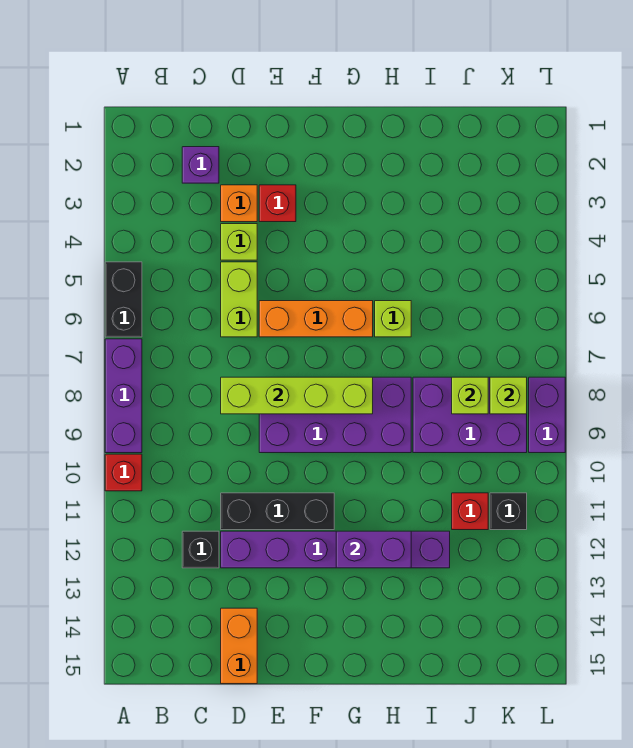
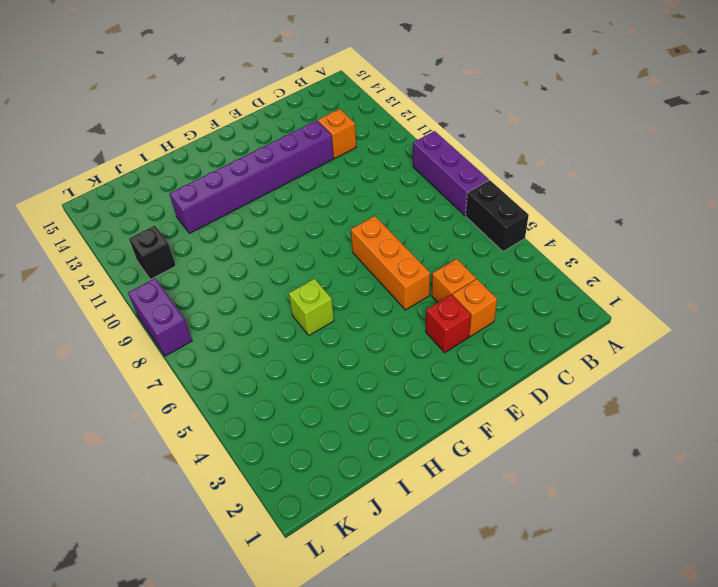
orange brick C12 level 1 -> black brick C12 level 1
orange brick D4 level 1 -> lime brick D4 level 1
orange brick E5:E7 level 1 -> orange brick E6:G6 level 1
none -> red brick A10 level 1
none -> purple brick C2 level 1
none -> lime brick D5:D6 level 1

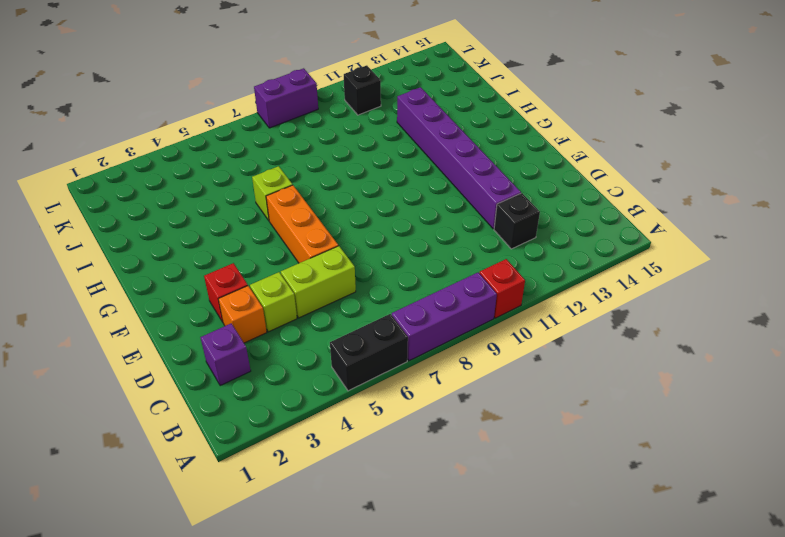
none -> black brick D11:F11 level 1
none -> orange brick D14:D15 level 1
none -> purple brick E8:H9 level 1

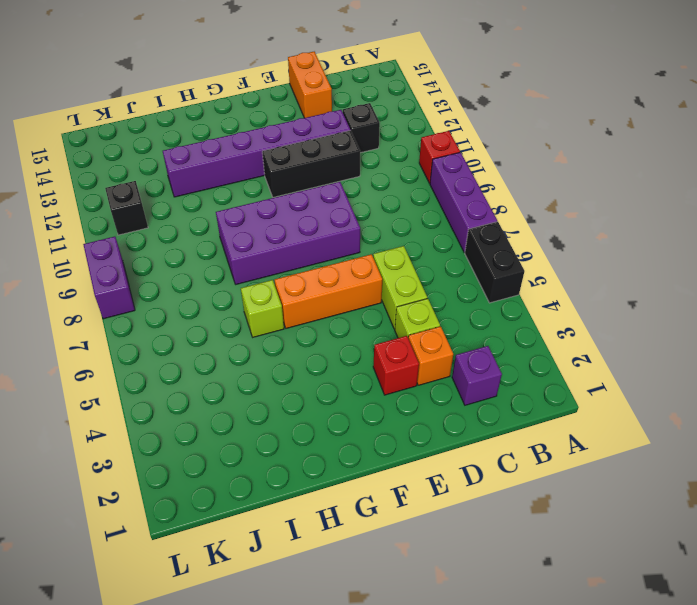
none -> purple brick I8:K9 level 1
none -> red brick J11 level 1
none -> lime brick D8:G8 level 2

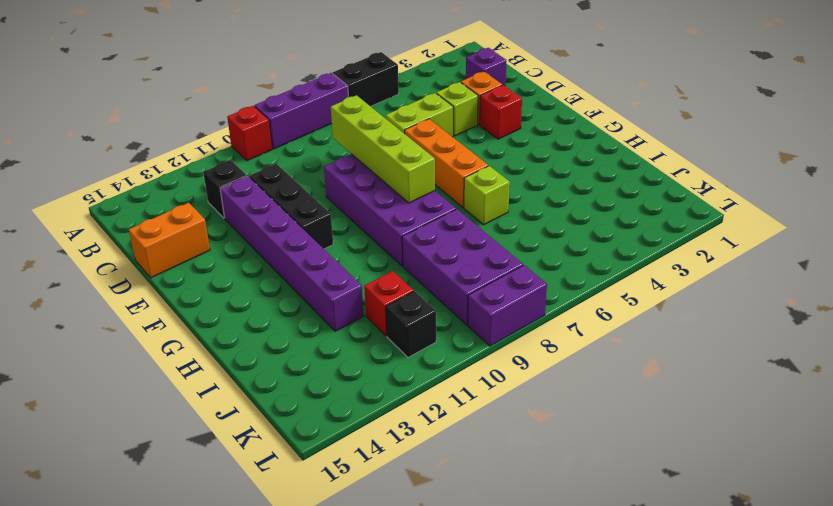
none -> purple brick G12:H12 level 2
none -> lime brick J8 level 2
none -> lime brick K8 level 2

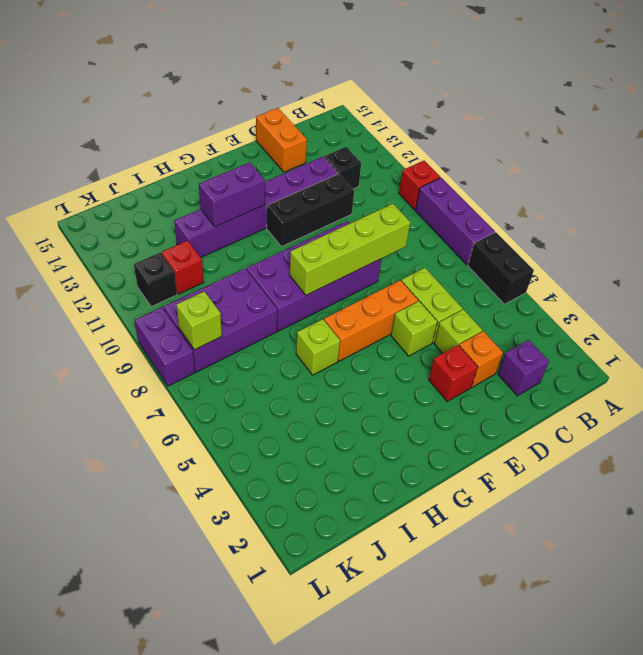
lime brick E5 level 1 -> lime brick J8 level 2

